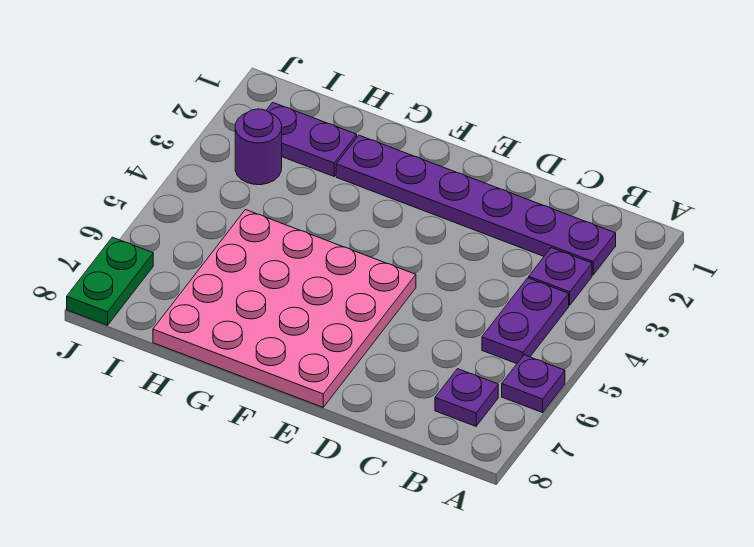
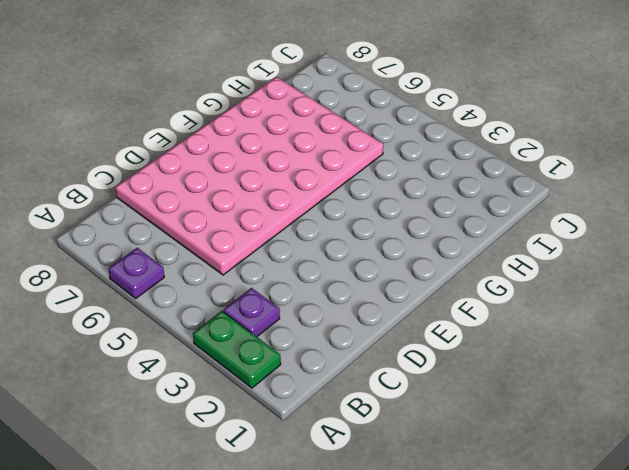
green plate A2:A3 level 1 -> green plate J7:J8 level 1
pink plate C5:H8 level 1 -> pink plate E5:H8 level 1
none -> purple plate B2:G2 level 1
none -> purple plate B4:B5 level 1

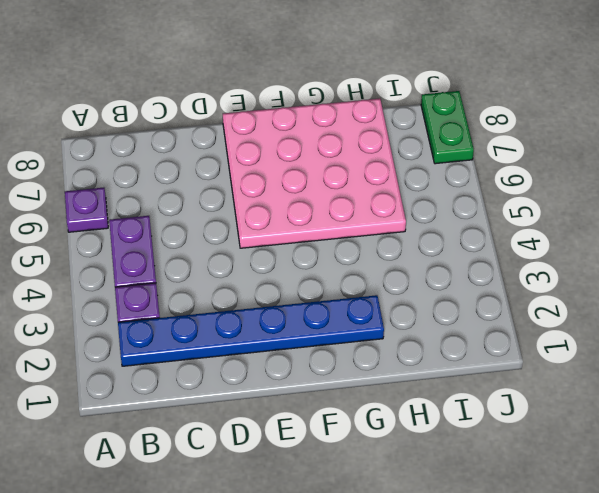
blue plate B2:G2 level 1 -> purple plate B2:G2 level 1
none -> purple plate B7 level 1
none -> purple plate H2:I2 level 1

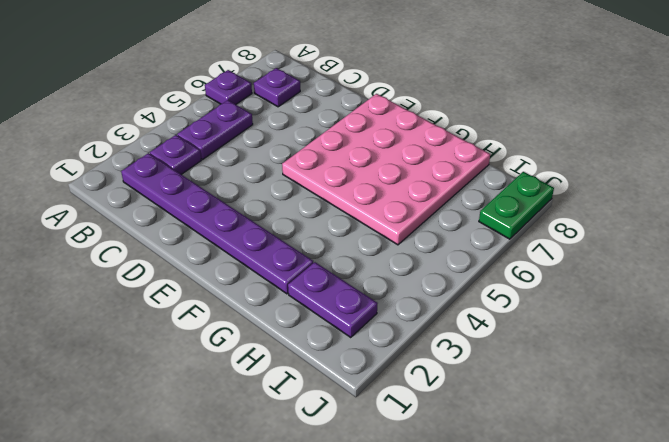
none -> purple round brick I3 level 1

